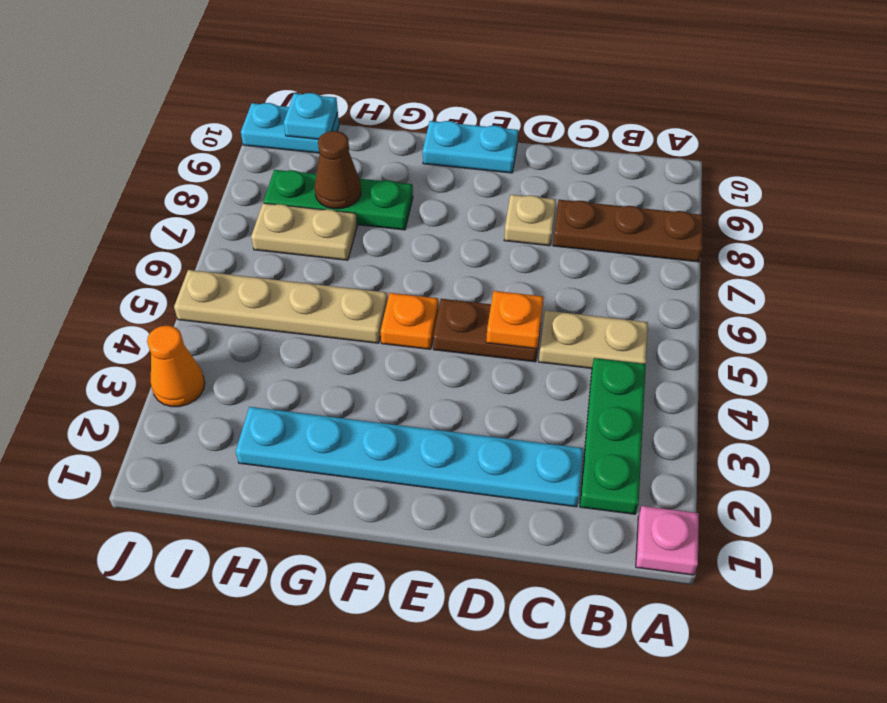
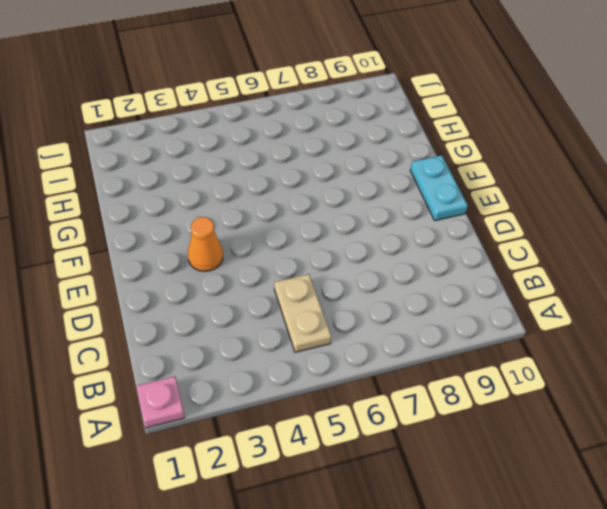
orange cone E3 level 1 -> orange cone J3 level 1
none -> brown plate A8:C8 level 1
none -> green plate B2:B4 level 1
none -> cyan plate C2:H2 level 1

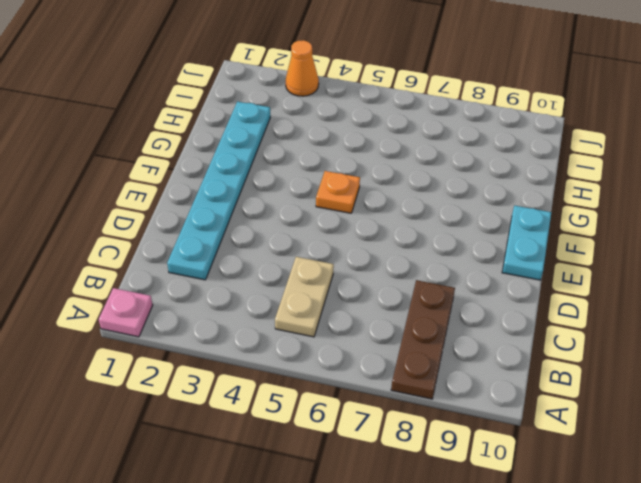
none -> green plate B2:B4 level 1
none -> brown plate D5:E5 level 1
none -> tan plate D8 level 1

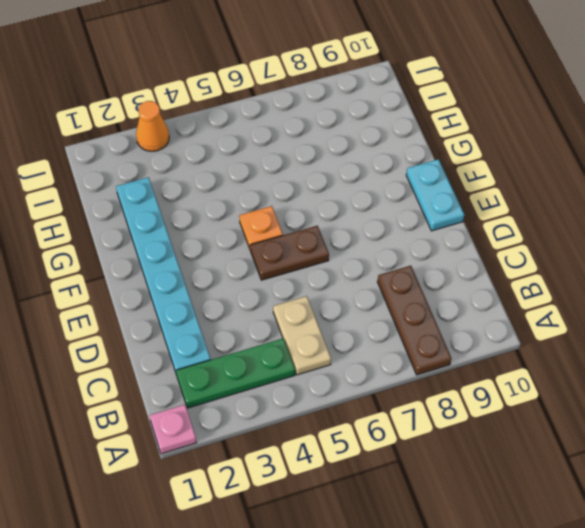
brown plate E5:E6 level 1 -> brown plate D5:E5 level 1
none -> tan plate D8 level 1
none -> tan plate G5:J5 level 1
none -> green plate G8:I8 level 1

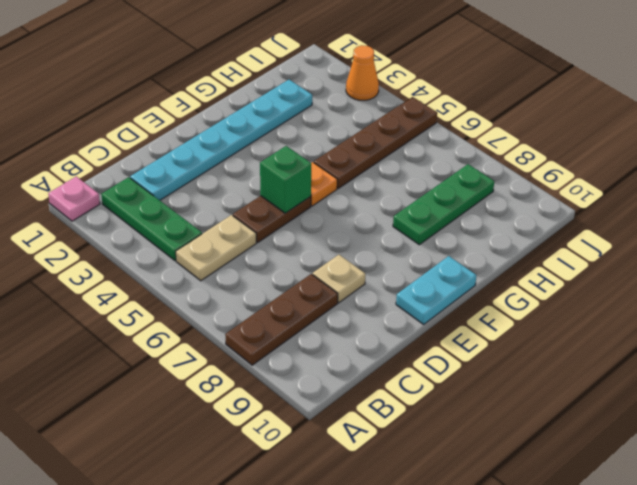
green brick E5 level 2 -> none
brown plate G5:J5 level 1 -> tan plate G5:J5 level 1
none -> tan plate H7:I7 level 1
none -> cyan plate I10:J10 level 1
none -> orange plate D5 level 2

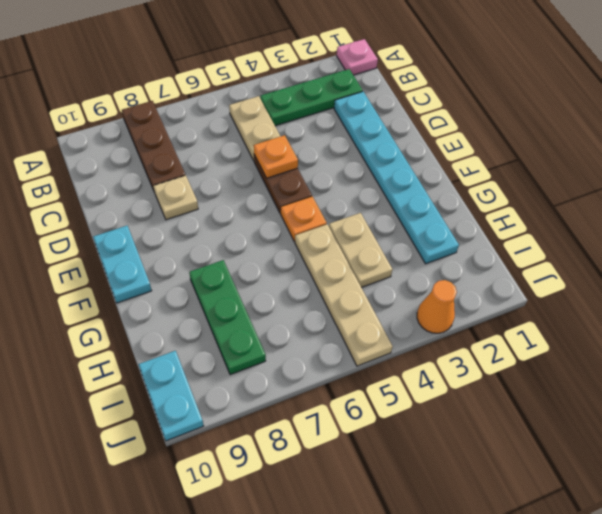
tan plate G4:H4 level 1 -> tan plate H7:I7 level 1
none -> brown cone H8 level 2
none -> cyan plate I10 level 2

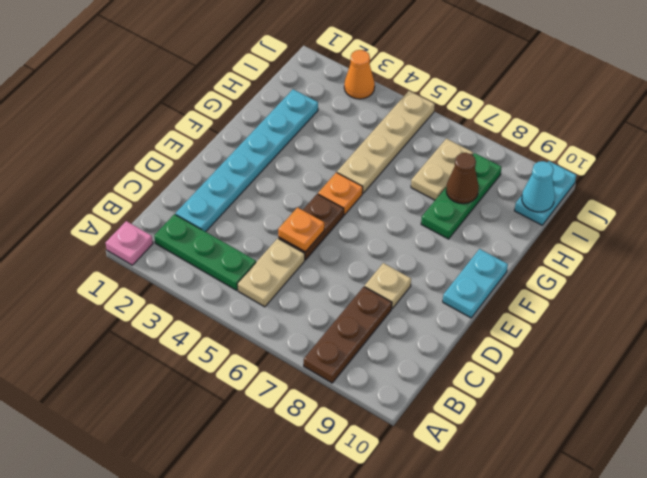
cyan cone I10 level 2 -> cyan plate I10 level 2

